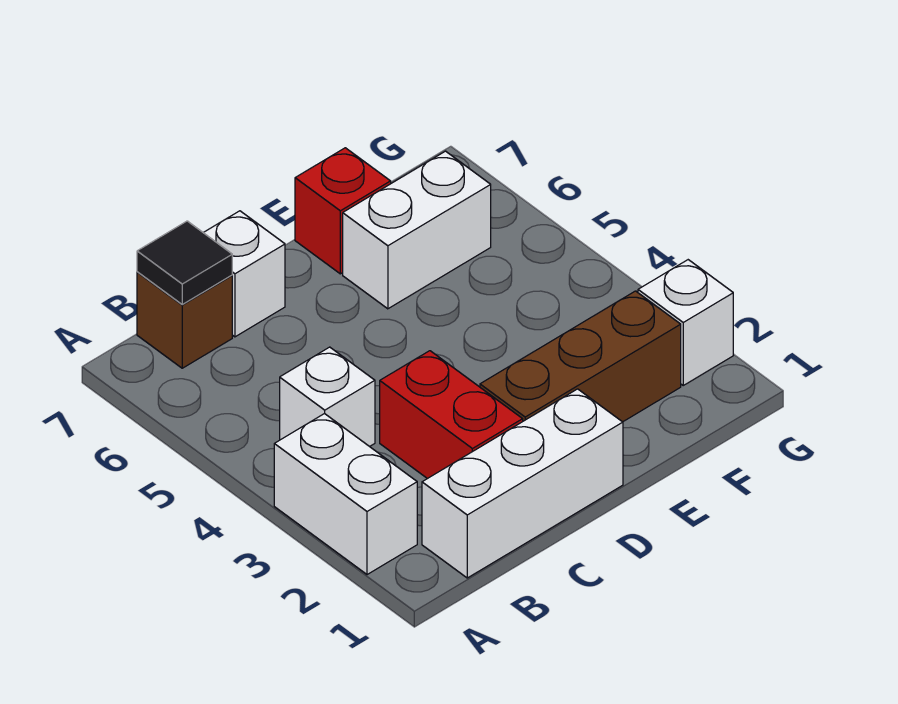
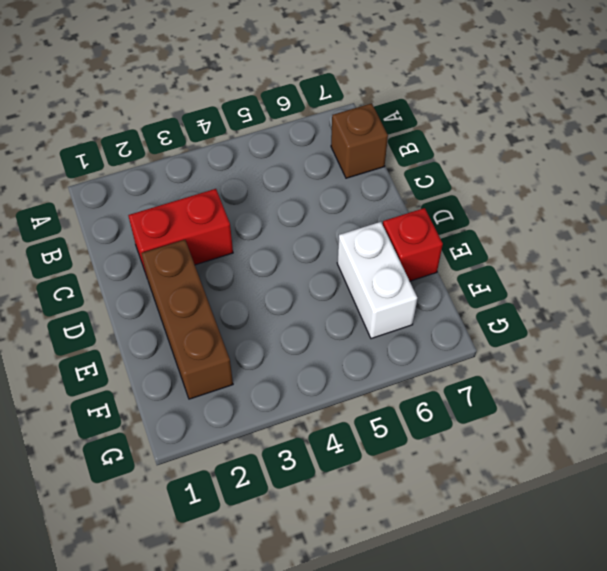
none -> white brick A2:A3 level 1
none -> white brick B1:D1 level 1

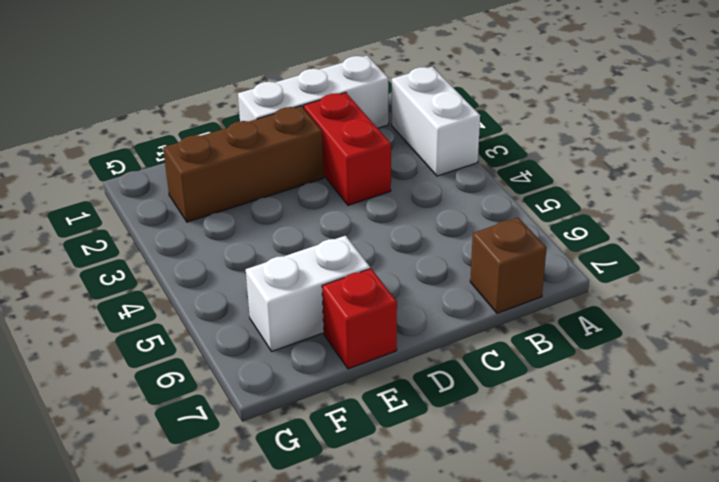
none -> white brick B4 level 1
none -> white brick C7 level 1

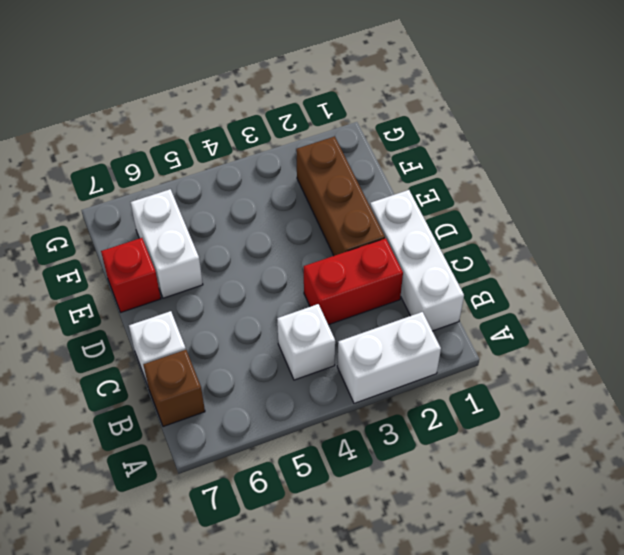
none -> white brick G2 level 1
none -> black tile B7 level 2

